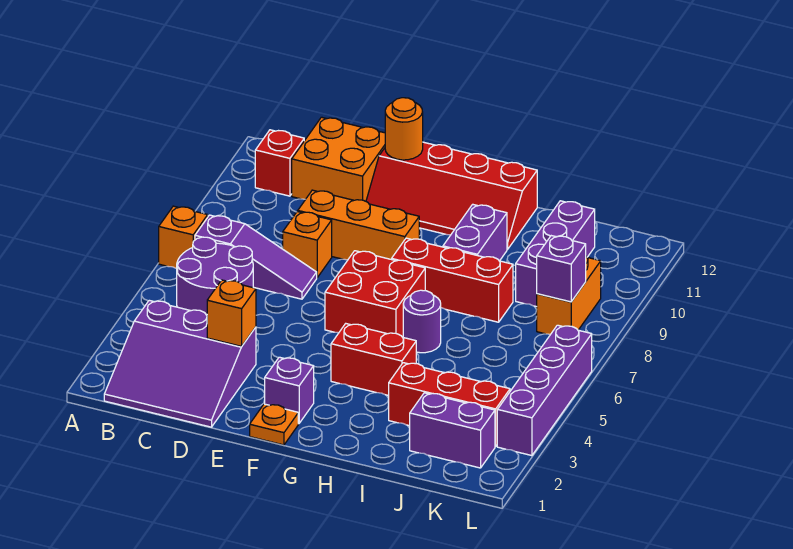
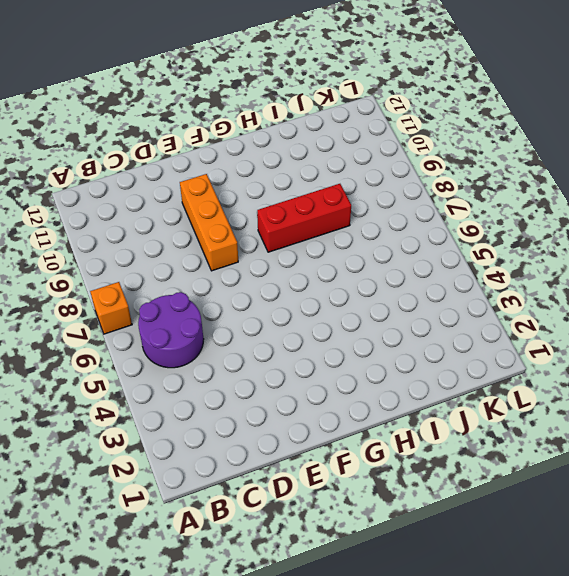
orange brick E8:E10 level 1 -> orange brick D9:F9 level 1
none -> purple slope B1:D3 level 1 top 3
none -> purple slope B7:D7 level 1 top B
none -> red brick B11 level 1

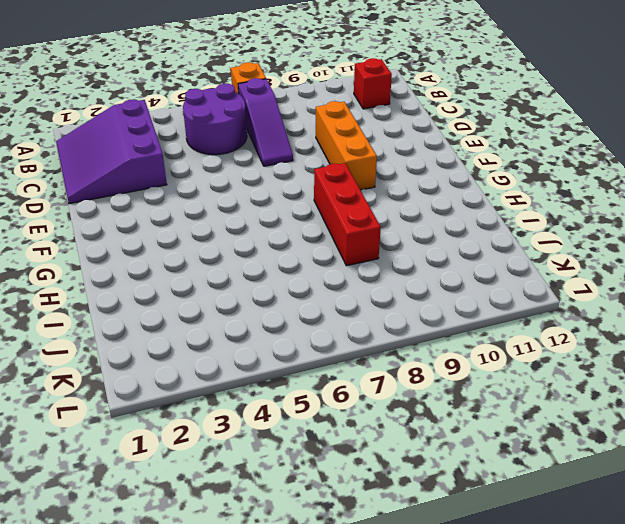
none -> orange brick C11:D12 level 1
none -> orange brick D8 level 1
none -> red slope E11:H12 level 1 top 12

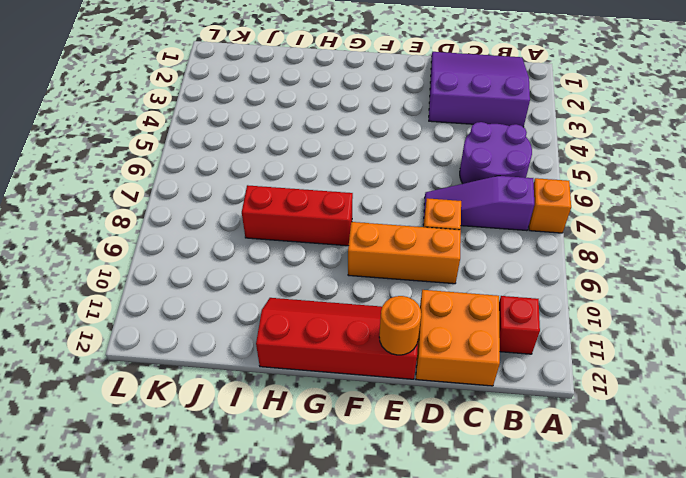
none -> orange plate F1 level 1
none -> purple brick F2 level 1
none -> red brick F6:G7 level 1

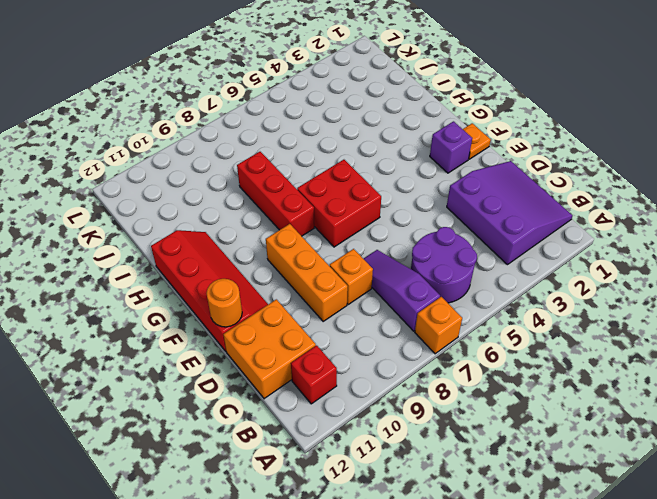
none -> red brick G4:H4 level 1
none -> purple round brick H6 level 1
none -> purple brick H9:H10 level 1

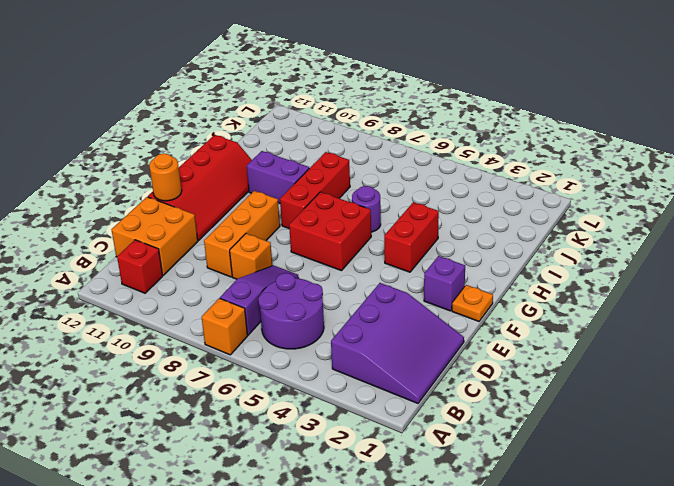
none -> red brick I3:K3 level 1
none -> purple brick J2:K2 level 1
none -> purple brick J9:J11 level 1

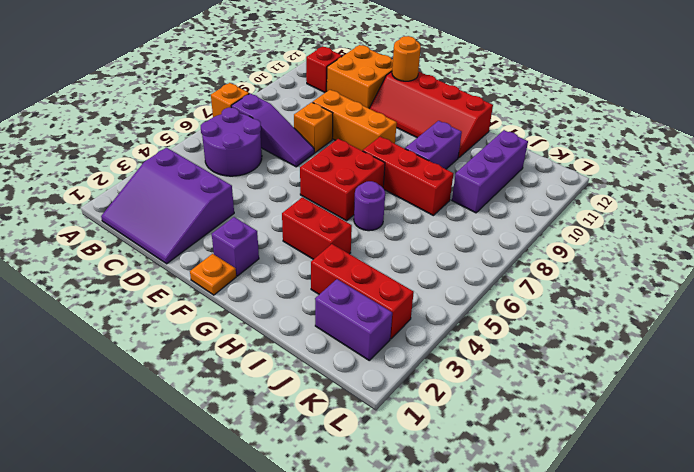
none -> orange brick K8:K9 level 1
none -> purple brick L3:L6 level 1
none -> orange brick D3 level 2

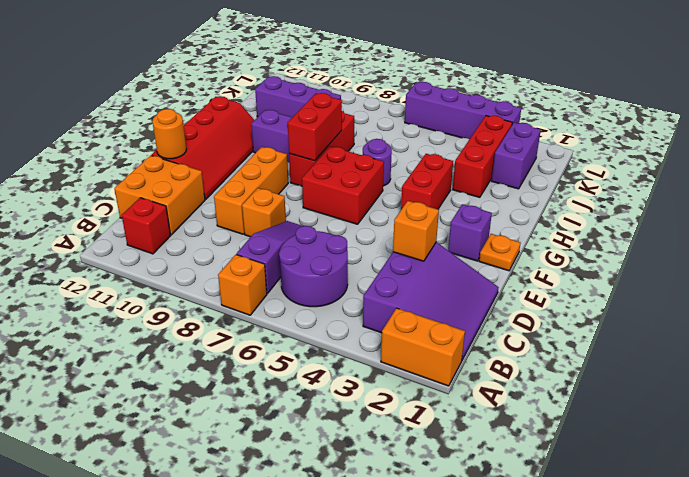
orange brick A1:A2 level 1 -> orange brick K8:K9 level 1
red brick G8:H8 level 2 -> none
none -> purple brick K8 level 2

